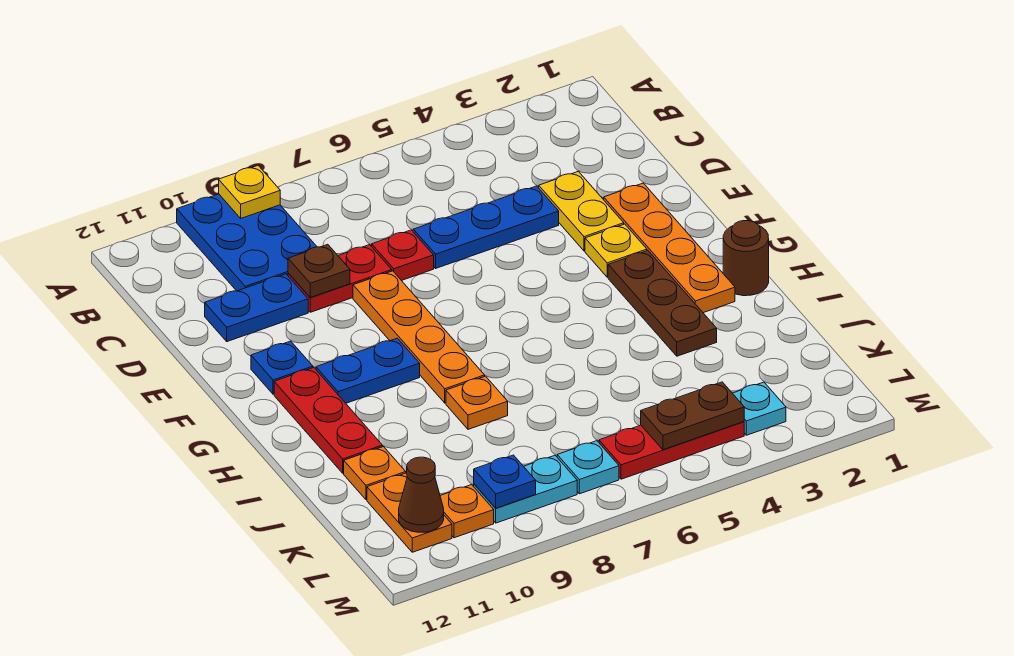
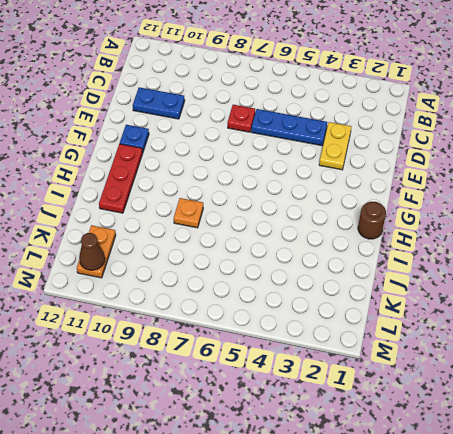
none -> blue plate A9:C10 level 1
none -> red plate D8:D9 level 1
none -> orange plate E2:H2 level 1

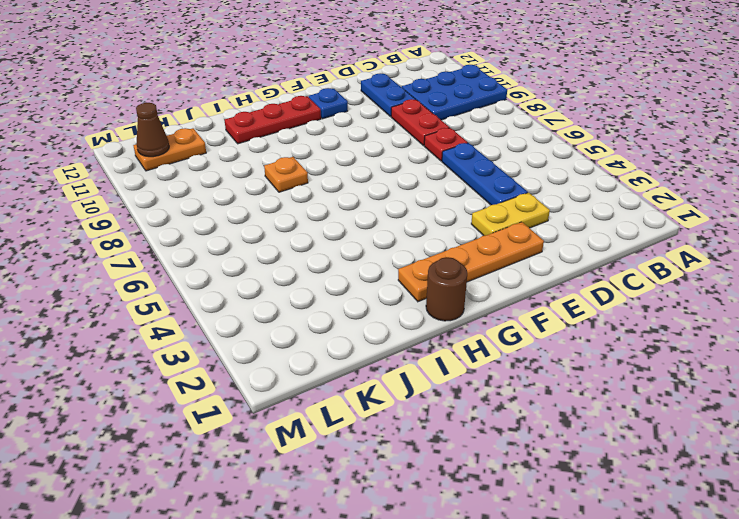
none -> orange plate E8:H8 level 1
none -> yellow plate F3 level 1
none -> brown plate G3:I3 level 1

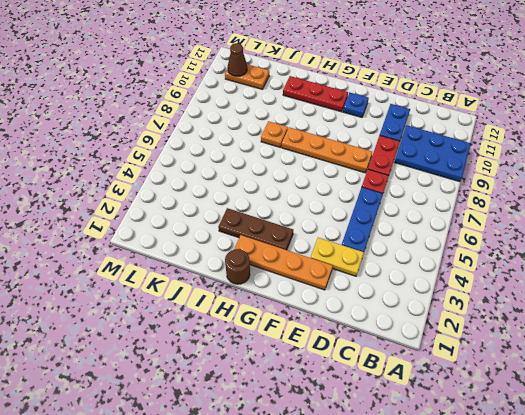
none -> yellow plate F3 level 1
none -> blue plate G9:G10 level 1
none -> orange plate J11 level 1

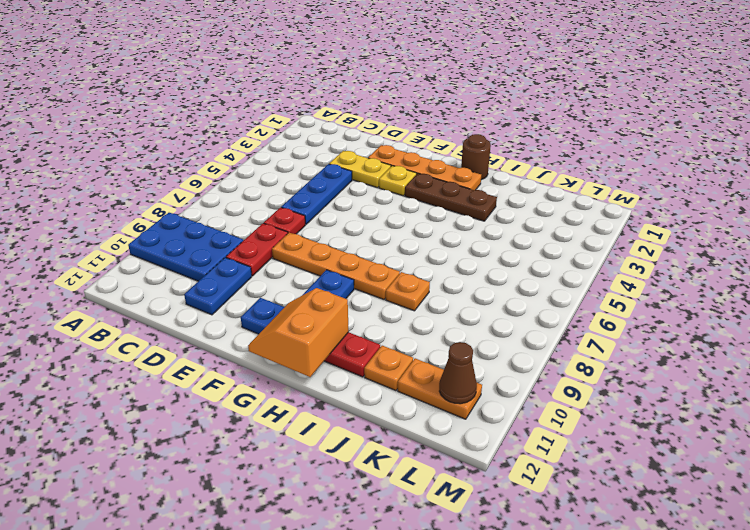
orange slope G11:H12 level 2 top H -> none
none -> cyan plate L3 level 1
none -> red plate L4:L6 level 1
none -> cyan plate L7 level 1

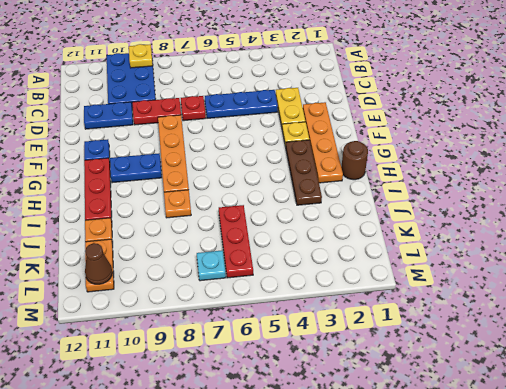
red plate J6:L6 level 1 -> red plate L4:L6 level 1
none -> cyan plate L3 level 1
none -> cyan plate L8:L9 level 1
none -> orange plate L10 level 1

